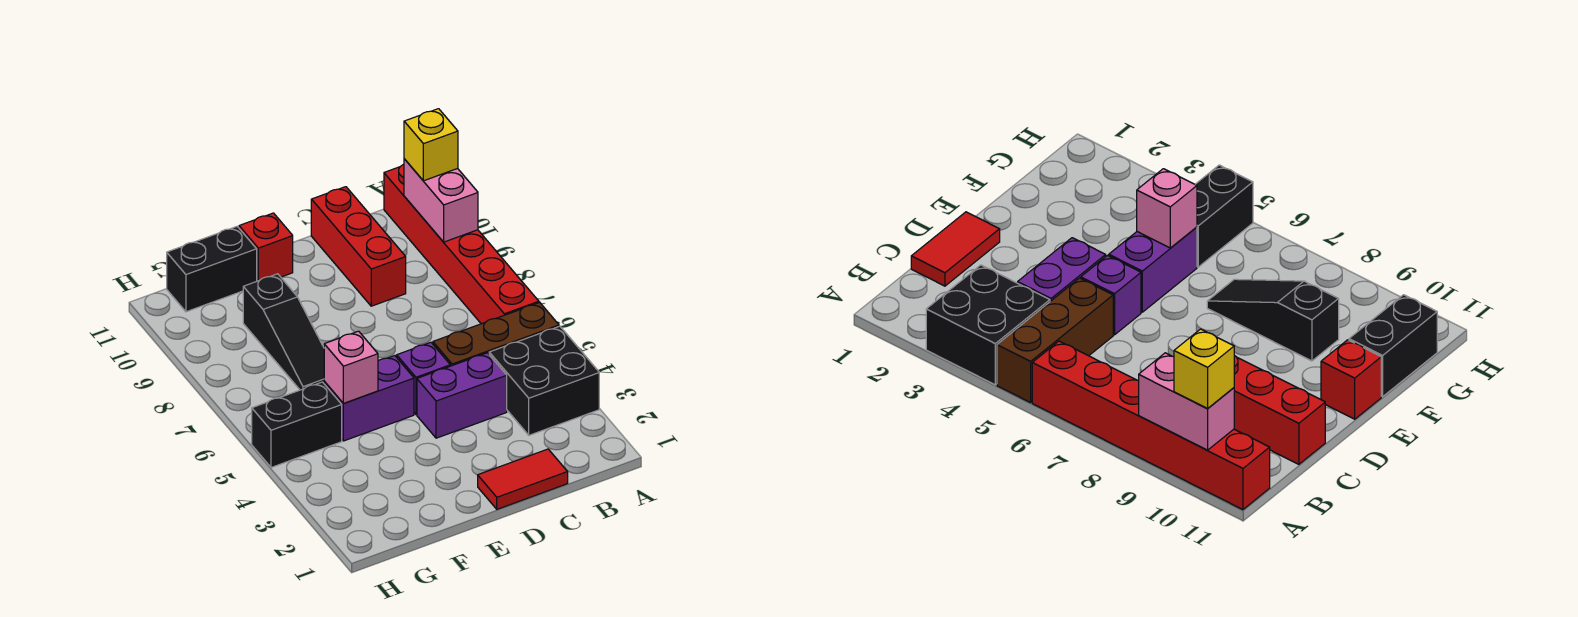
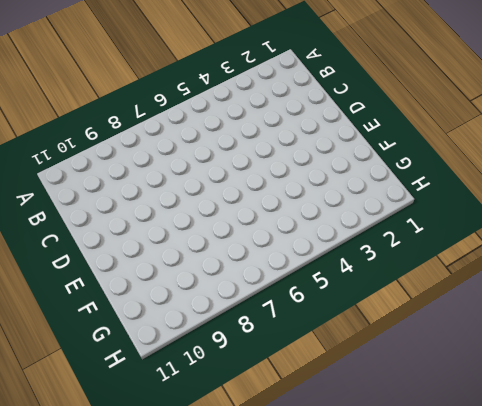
none -> black brick A3:B4 level 1
none -> brown brick A5:C5 level 1
none -> red brick A6:A11 level 1

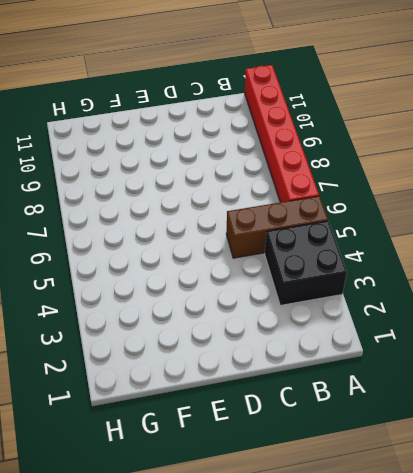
none -> red tile C1:D1 level 1
none -> purple brick C4:D4 level 1
none -> red brick C9:C11 level 1

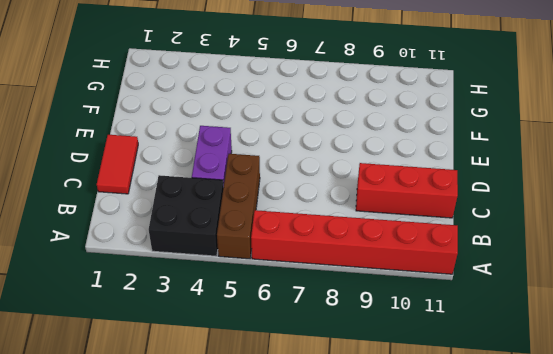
none -> purple brick D5 level 1
none -> purple brick E5:F5 level 1
none -> red brick E11 level 1

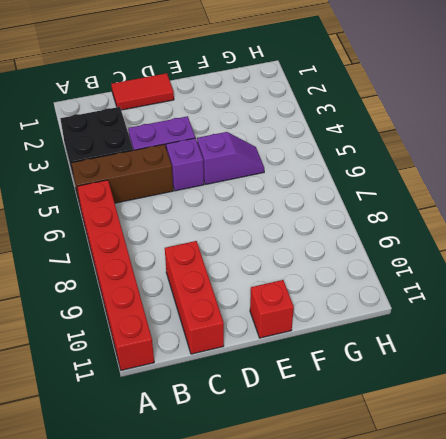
purple slope E5:F5 level 1 top E -> purple brick E5:F5 level 1
none -> black slope F7:F9 level 1 top 9
none -> black brick F11:G11 level 1
none -> black brick G5:H5 level 1

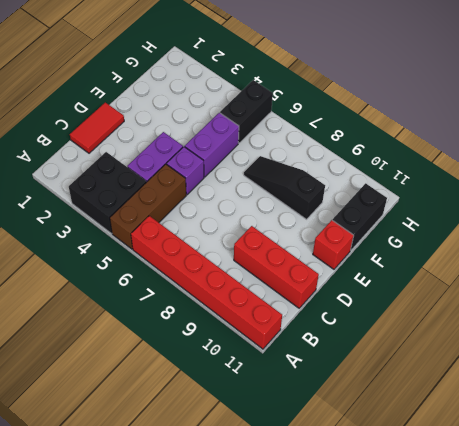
none -> pink brick A9:A10 level 2
none -> pink brick F5 level 2
none -> yellow brick A10 level 3

